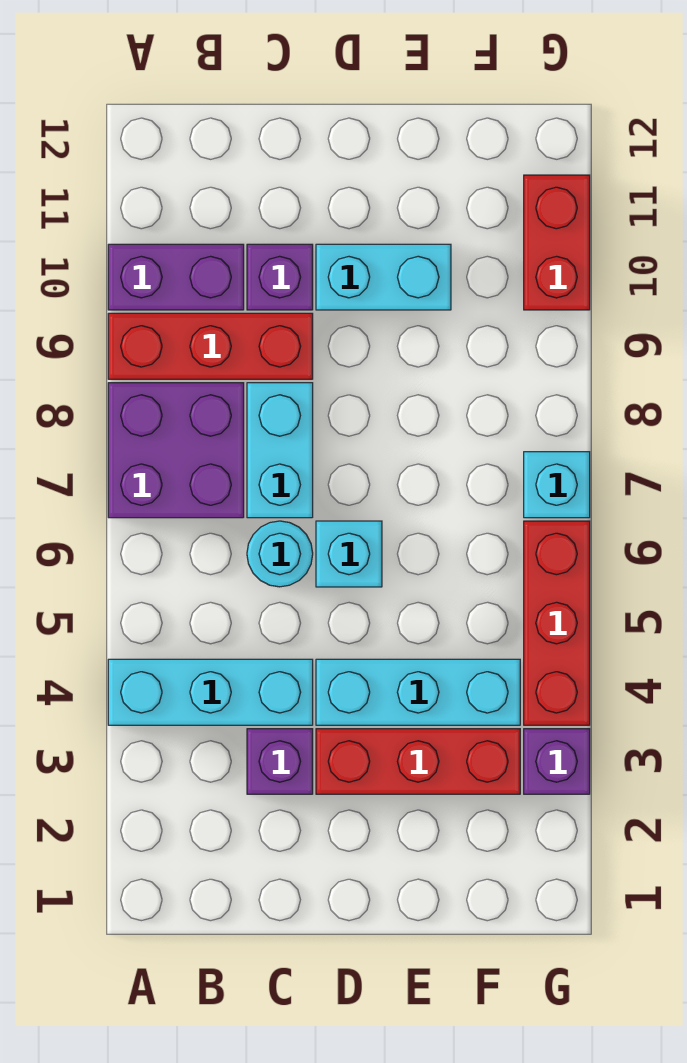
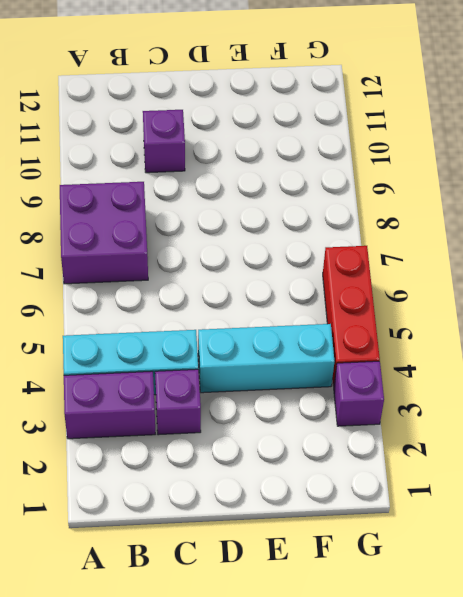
purple brick A3:B3 level 1 -> purple brick A10:B10 level 1
none -> red brick A9:C9 level 1
none -> cyan round brick C6 level 1
none -> cyan brick C7:C8 level 1

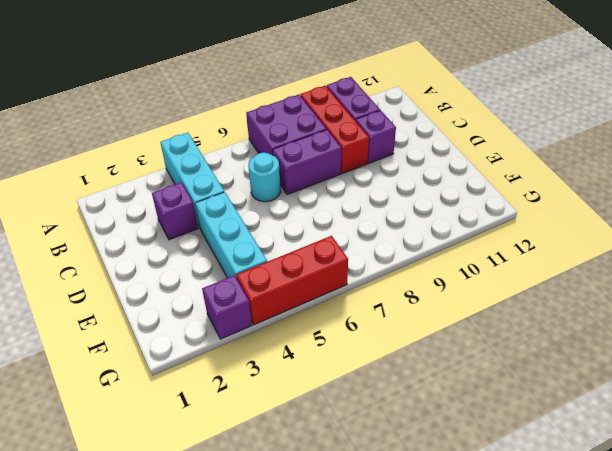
purple brick C7:C8 level 1 -> cyan brick C7:C8 level 1
none -> red brick D3:F3 level 1
none -> cyan brick D6 level 1
none -> cyan brick D10:E10 level 1

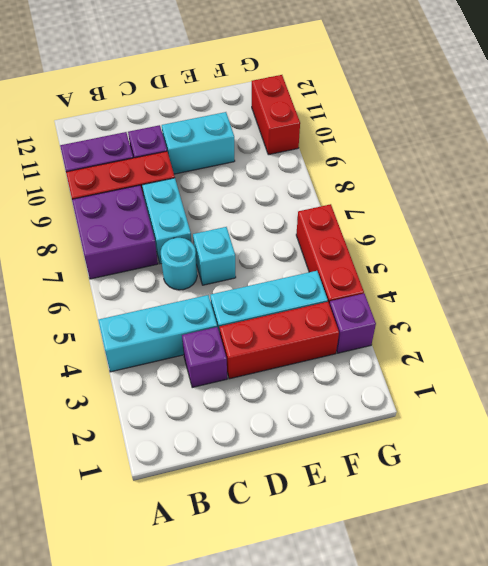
none -> cyan brick G7 level 1

